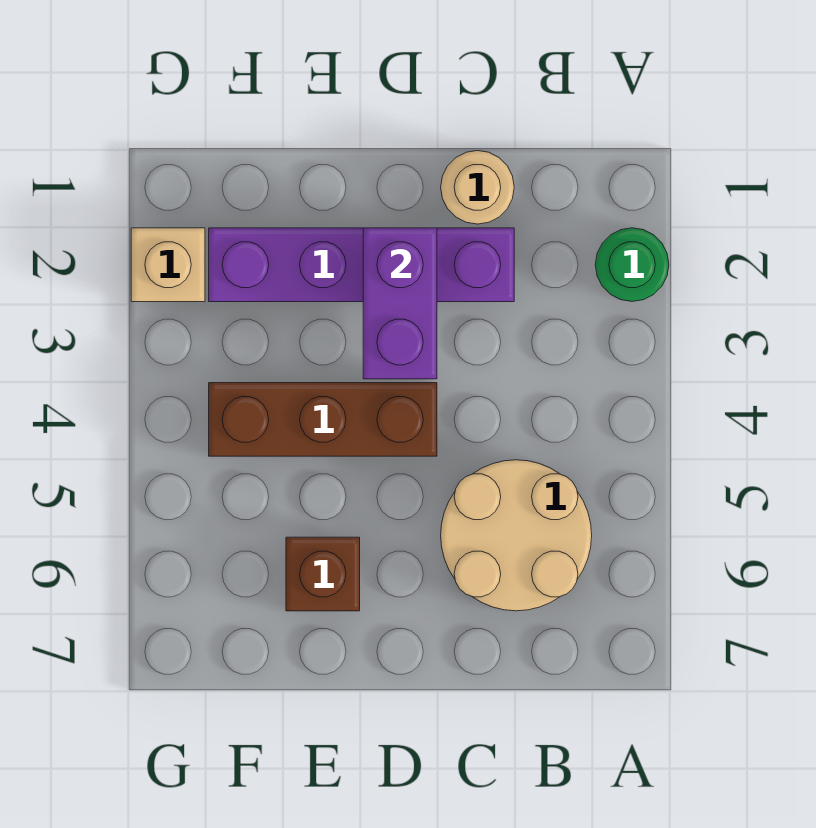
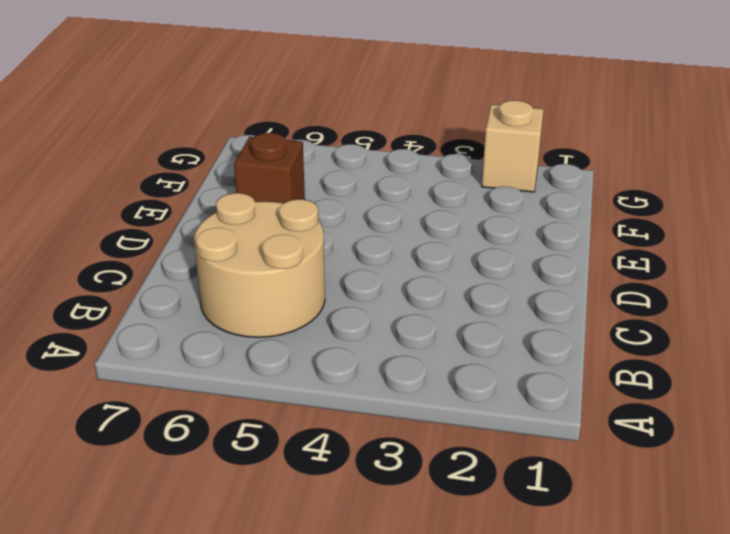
none -> green round brick A2 level 1
none -> tan round brick C1 level 1

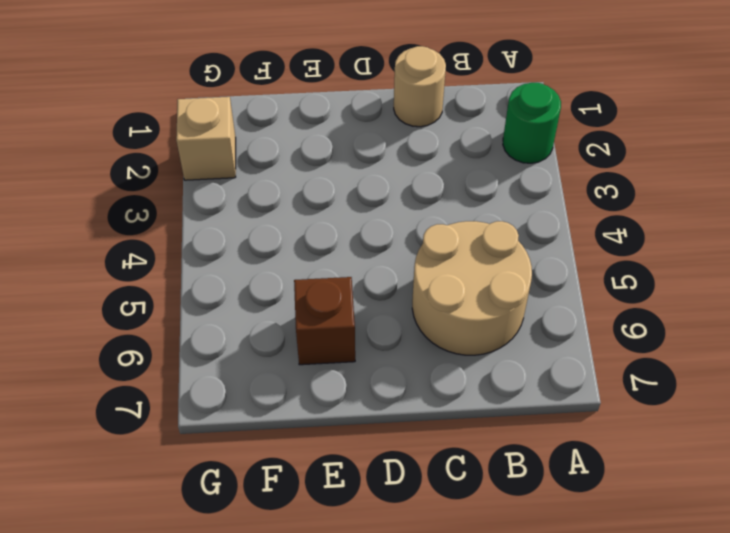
none -> purple brick C2:F2 level 1
none -> brown brick D4:F4 level 1

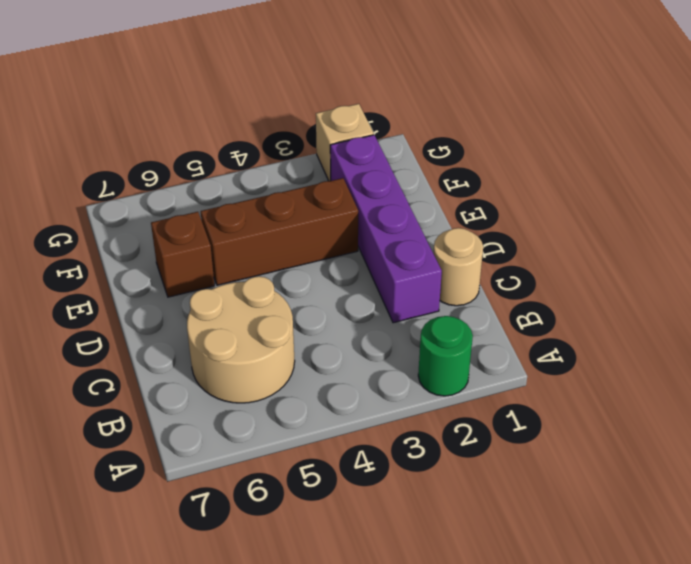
brown brick E3:E5 level 1 -> brown brick D4:F4 level 1
none -> purple brick D2:D3 level 2

